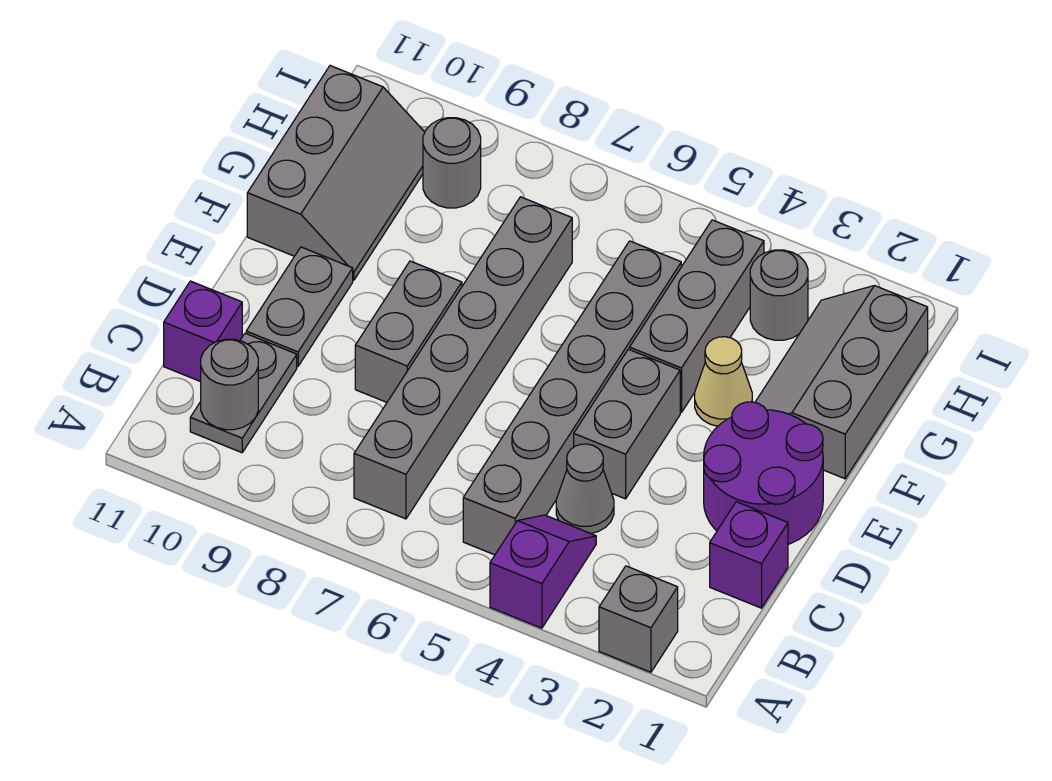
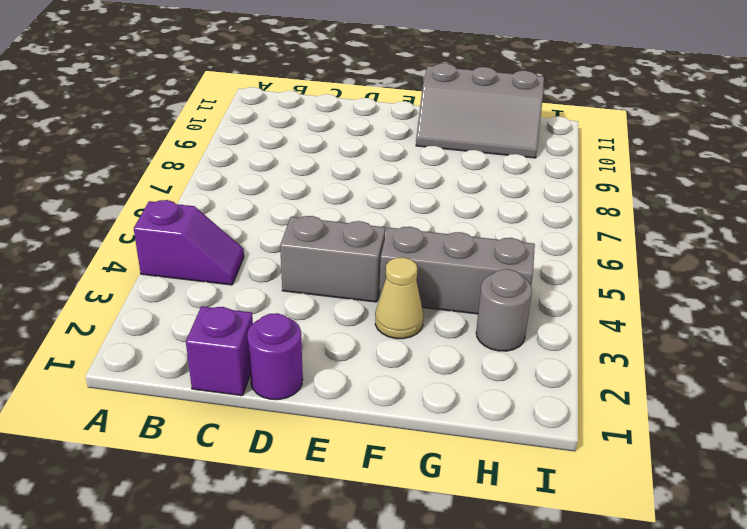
purple round brick D1 level 1 -> purple round brick D1:E2 level 1
none -> grey brick A2 level 1
none -> grey brick B5:G5 level 1
none -> grey brick B7:G7 level 1

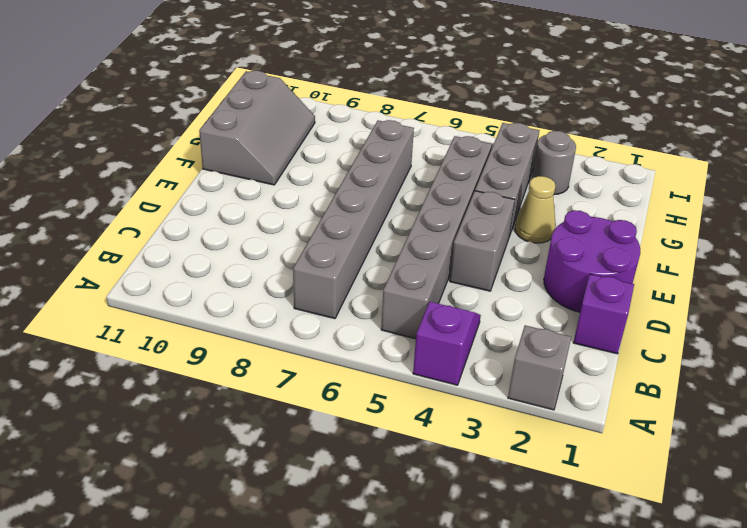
none -> grey plate B10:C10 level 1
none -> grey cone C4 level 1
none -> purple brick C11 level 1

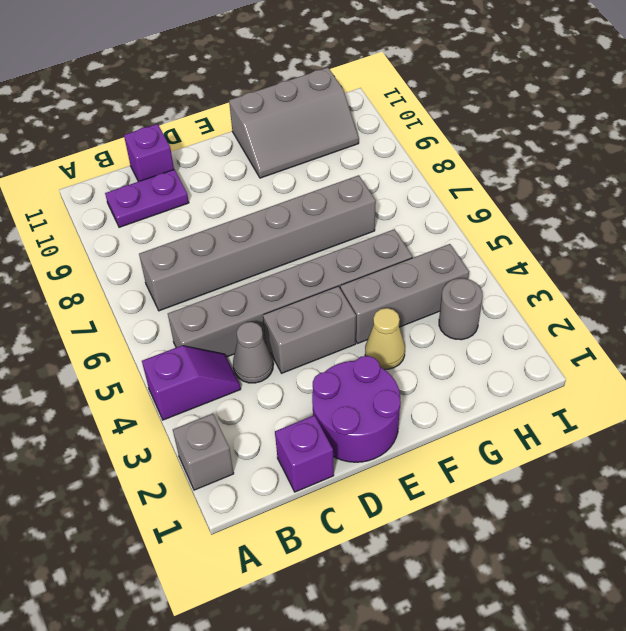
purple plate B10:C10 level 1 -> grey plate B10:C10 level 1
none -> grey brick D8:E8 level 1
none -> grey plate D10:E10 level 1
none -> grey slope F1:H2 level 1 top 1

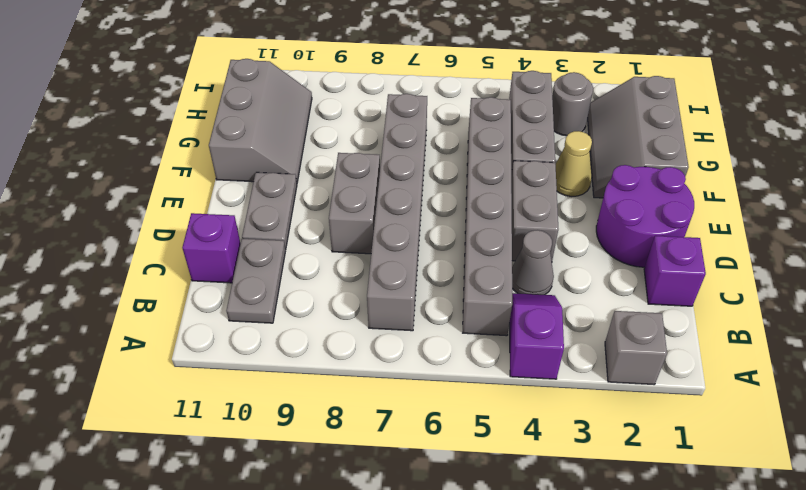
none -> grey round brick H9 level 1
none -> grey round brick B10 level 2

